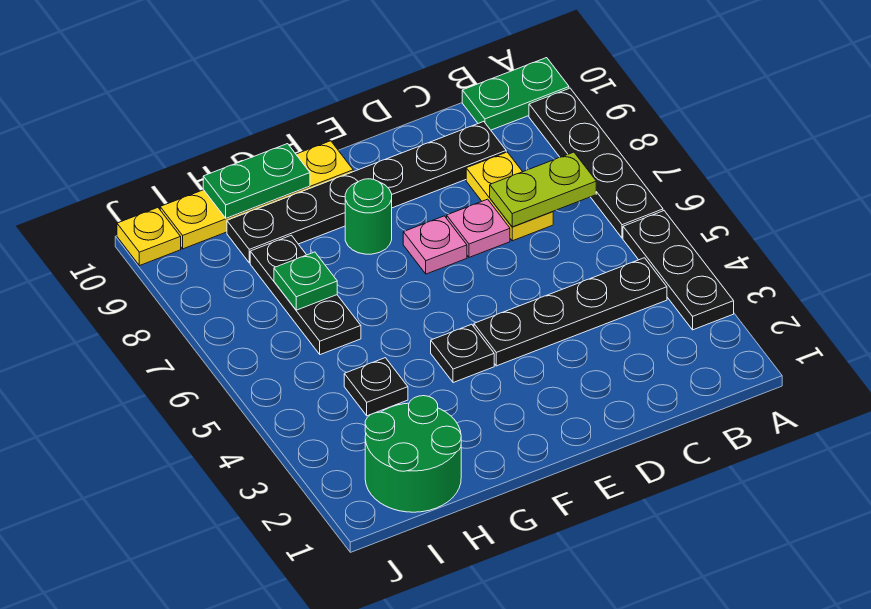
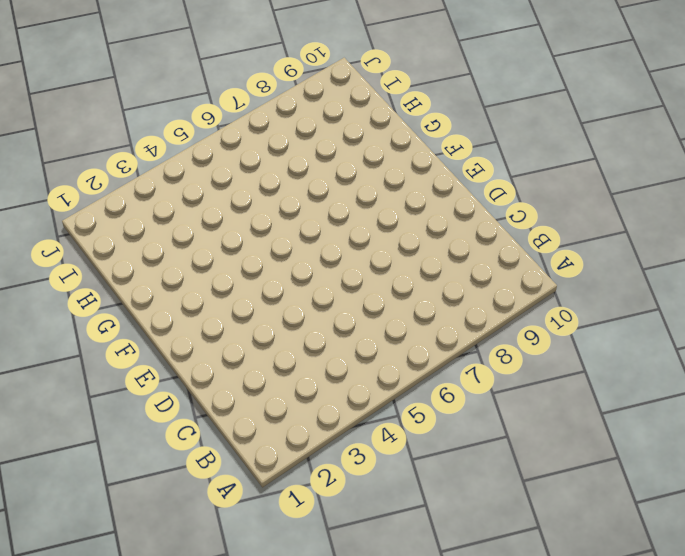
none -> black plate A3:A5 level 1
none -> black plate A6:A9 level 1
none -> green plate A10:B10 level 1

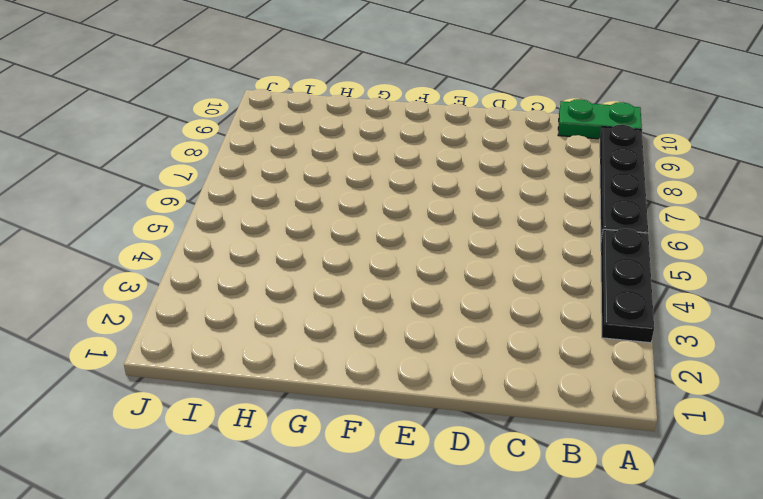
none -> black plate B4:E4 level 1
none -> yellow plate C7:C8 level 1
none -> black plate C9:H9 level 1

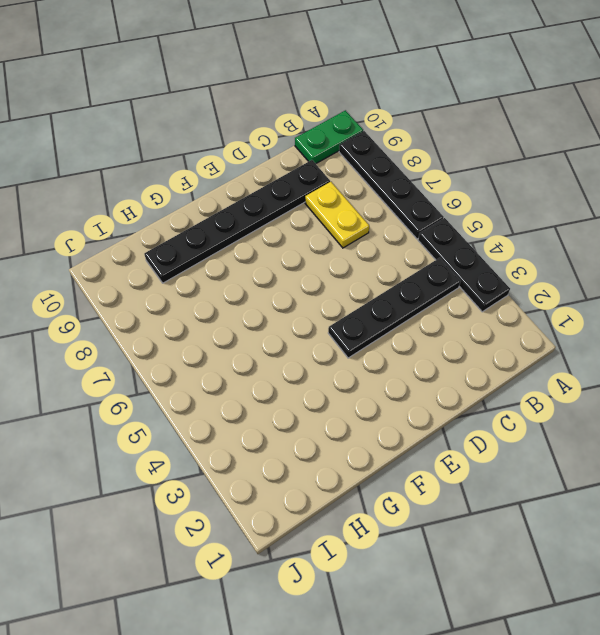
none -> pink plate D7 level 1
none -> pink plate E7 level 1
none -> black plate F4 level 1

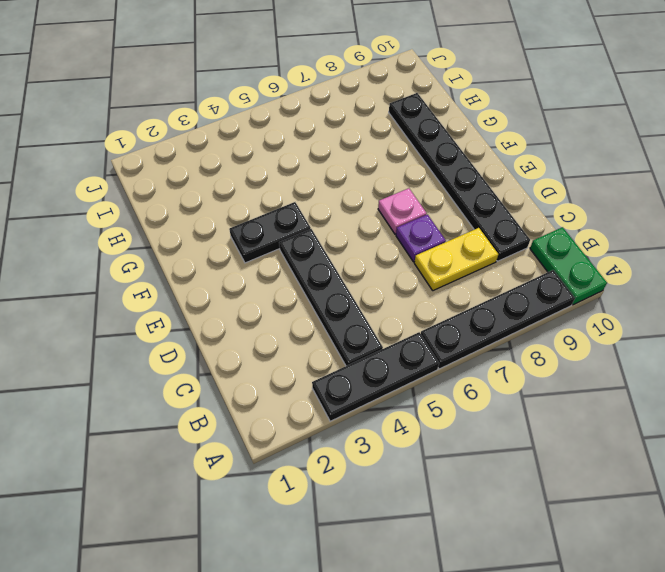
purple plate D7 level 1 -> pink plate D7 level 1
black plate F3:F4 level 1 -> black plate F4 level 1
none -> green round brick F8 level 1
none -> yellow plate F10:I10 level 1
none -> green round brick H1:I2 level 1

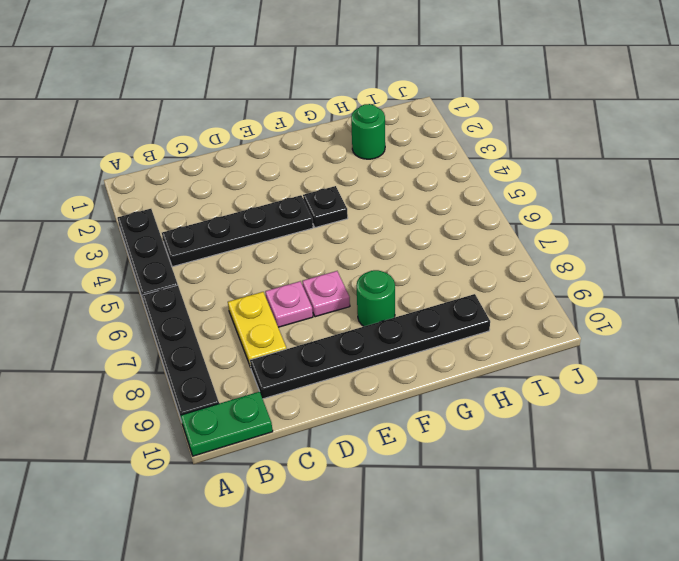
green round brick H2 level 1 -> green round brick H1:I2 level 1
none -> yellow plate F10:I10 level 1
none -> black plate H4 level 1
none -> black plate H6:H8 level 1

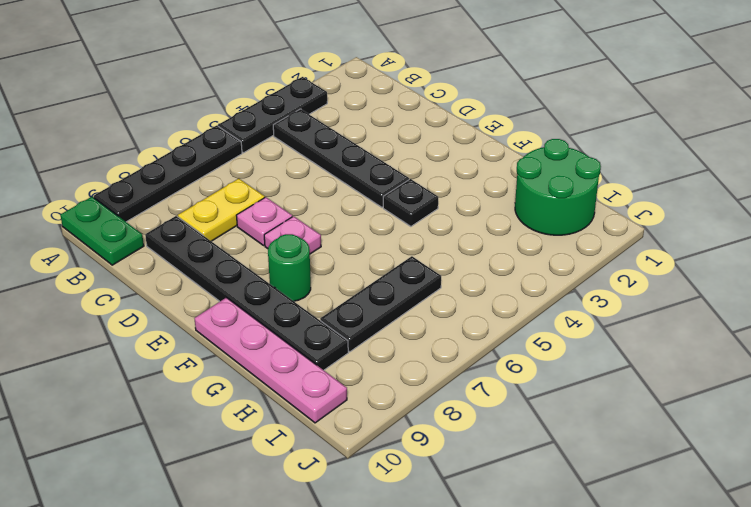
pink plate F10:I10 level 1 -> yellow plate F10:I10 level 1
none -> black plate H4 level 1
none -> yellow plate J10 level 1
none -> lime plate B7:C7 level 2

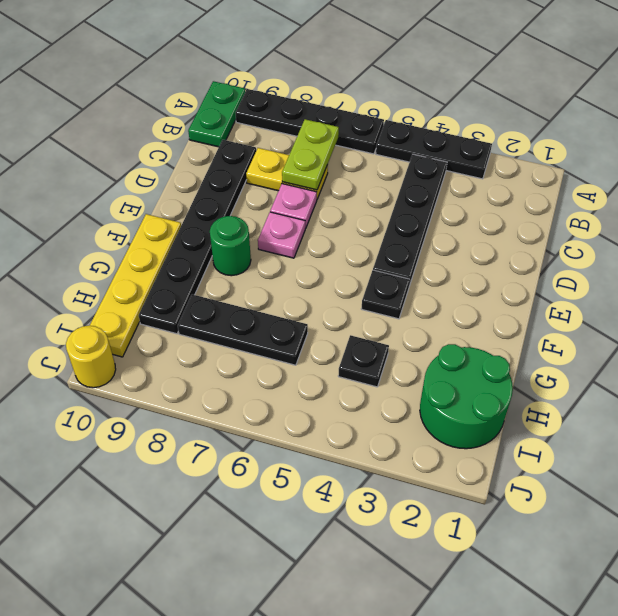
yellow round brick J10 level 1 -> yellow plate J10 level 1
none -> green plate G10:H10 level 2
none -> green plate H7 level 2

